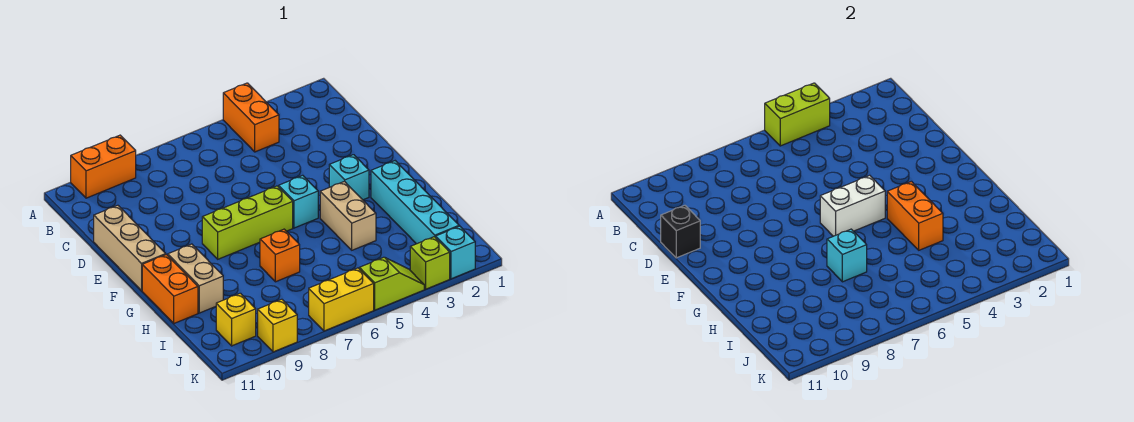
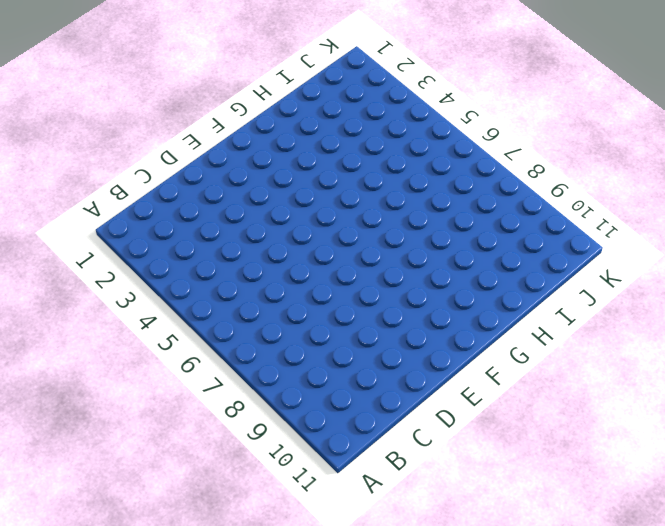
none -> orange brick A4:B4 level 1
none -> orange brick A9:A10 level 1
none -> tan brick D11:F11 level 1

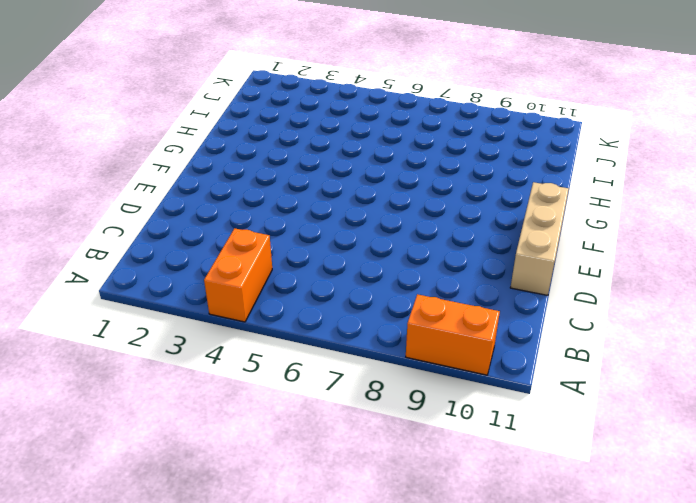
none -> cyan brick F3 level 1
none -> cyan brick F5 level 1
none -> lime brick F6:F8 level 1

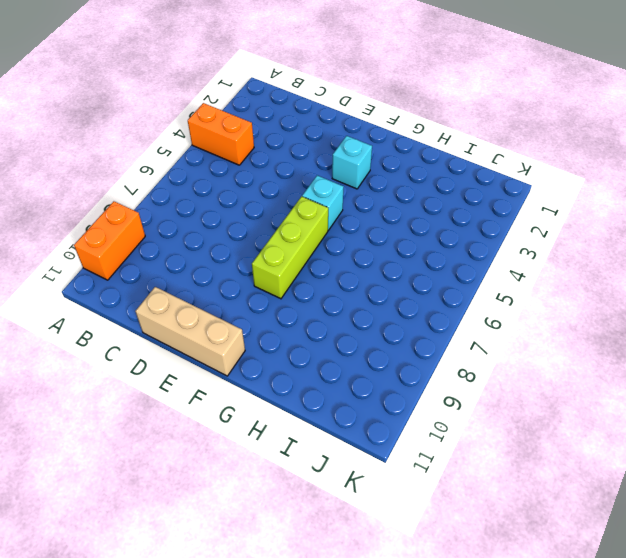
none -> cyan brick G2:J2 level 1
none -> tan brick G4:H4 level 1
none -> tan brick G10:H10 level 1

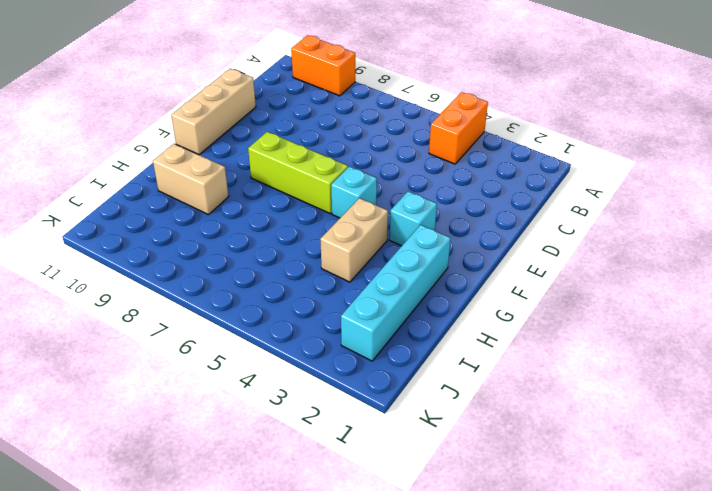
tan brick H9:H10 level 1 -> tan brick G10:H10 level 1
none -> orange brick G11:H11 level 1
none -> orange brick H7 level 1
none -> yellow brick J10 level 1

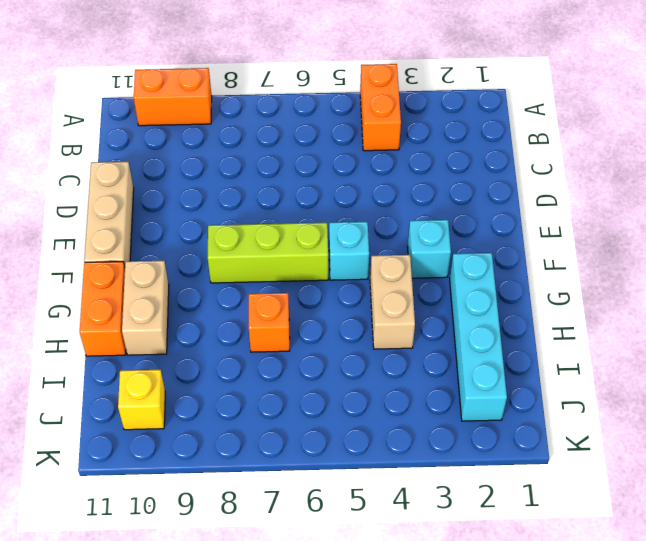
none -> cyan brick K2 level 1
none -> lime brick K3 level 1
none -> lime slope K4:K5 level 1 top 5

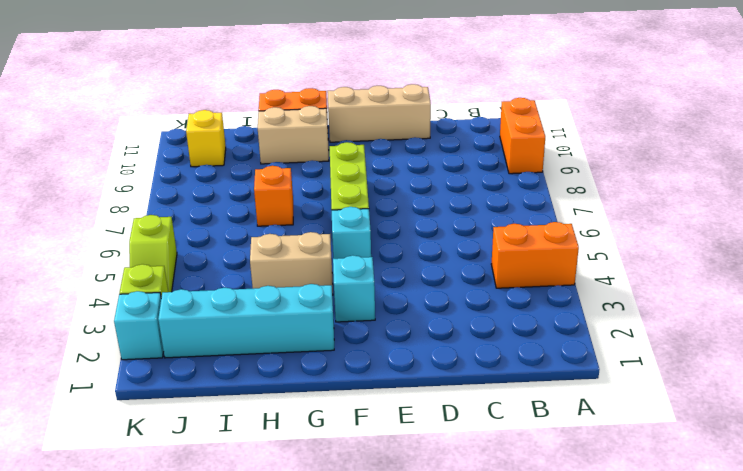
none -> yellow brick K6:K7 level 1
none -> yellow brick K9 level 1
none -> lime brick A4:A5 level 2

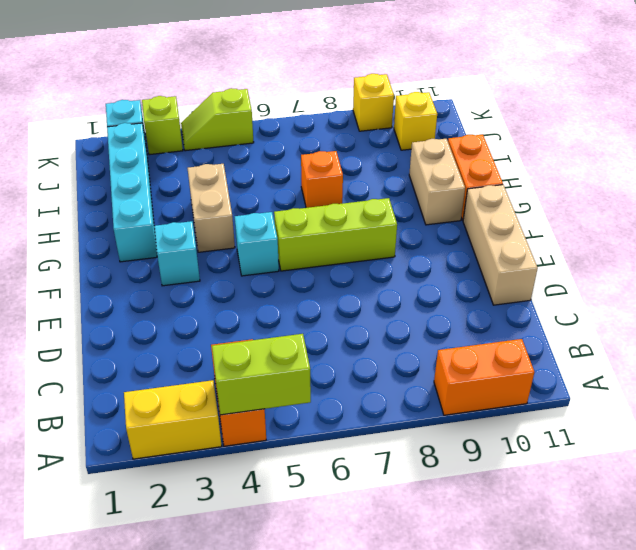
yellow brick A2:A3 level 1 -> yellow brick K6:K7 level 1
none -> black brick D11 level 2
none -> white brick F5:F6 level 2
none -> orange brick G4:H4 level 2

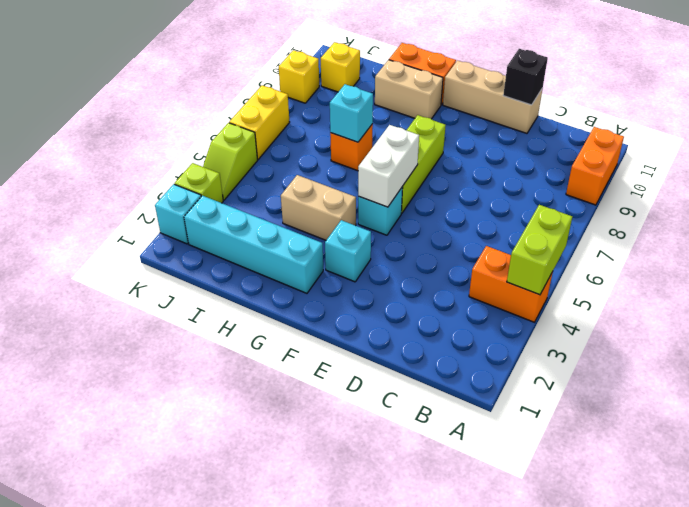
none -> orange brick G4:H4 level 2

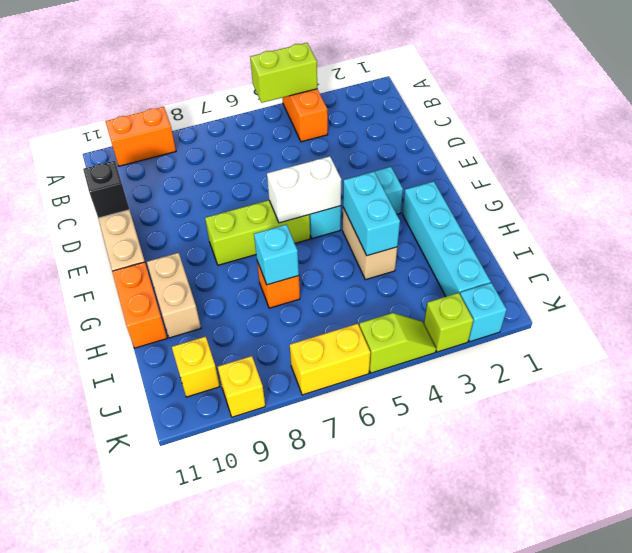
cyan brick G4:H4 level 2 -> orange brick G4:H4 level 2

